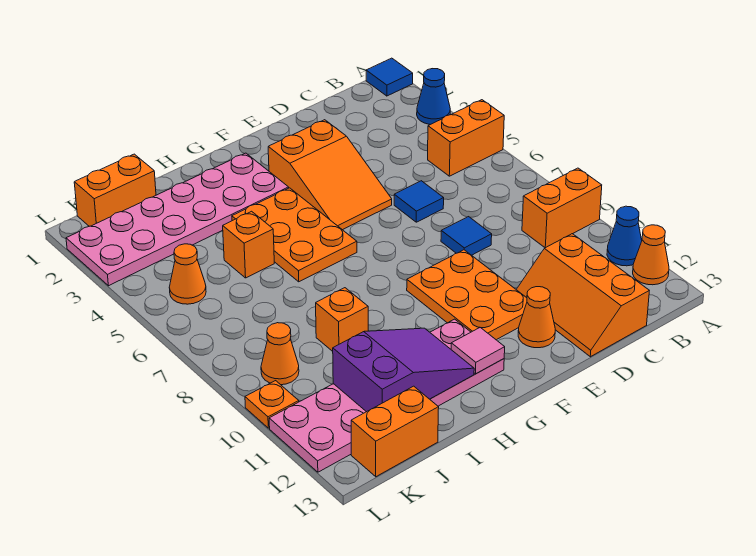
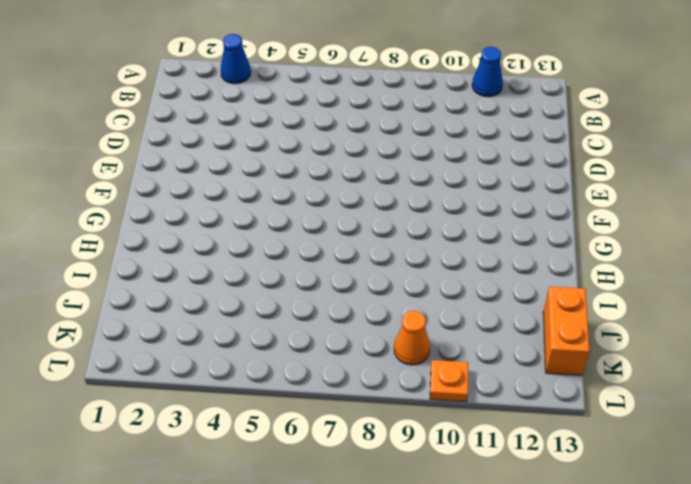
none -> blue tile A1 level 1
none -> orange brick A5:B5 level 1
none -> orange brick A9:B9 level 1

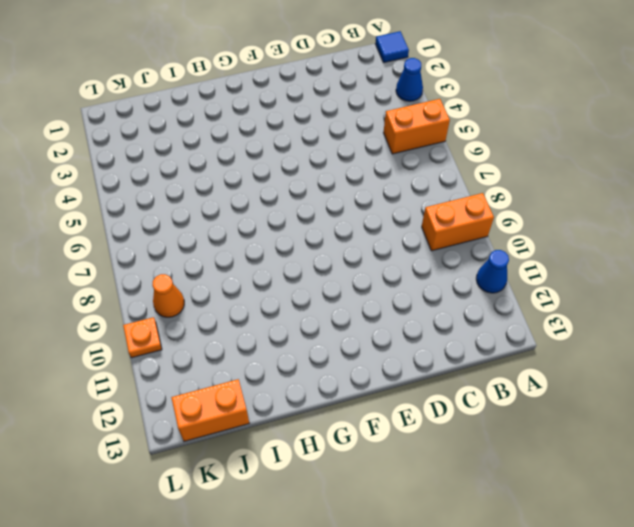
none -> orange cone A12 level 1
none -> orange slope C11:D13 level 1 top C
none -> blue tile D6 level 1

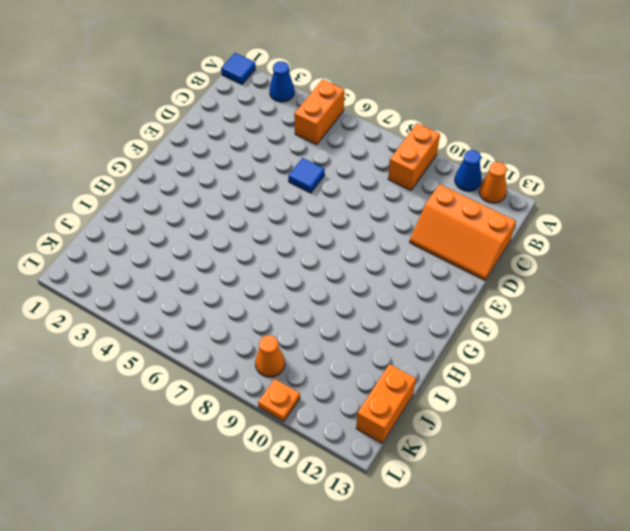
none -> blue tile D8 level 1
none -> orange slope E3:F5 level 1 top 3
none -> orange plate E9:F11 level 1

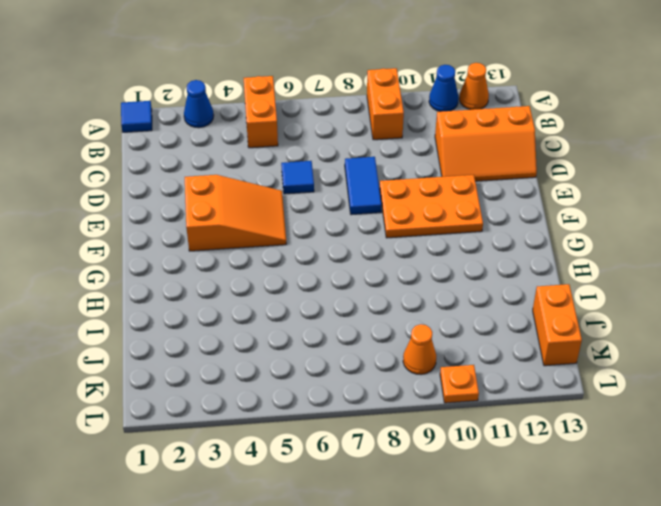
blue tile D8:E8 level 1 -> blue tile D8 level 1
none -> orange cone E12 level 1
none -> pink plate G2:L3 level 1
none -> orange plate G4:H6 level 1

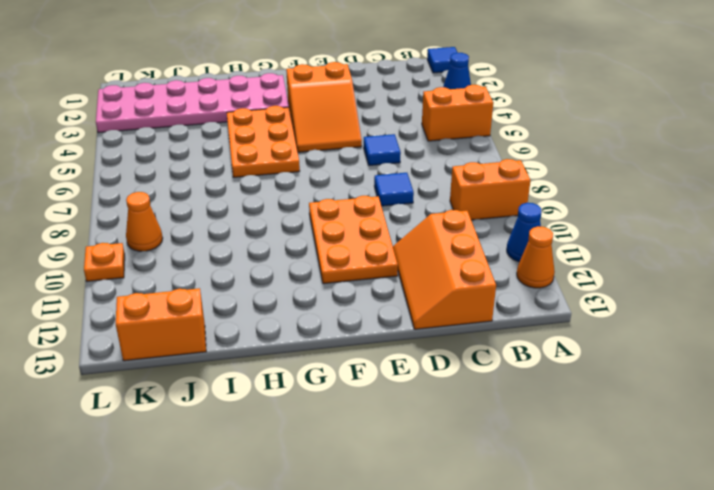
none -> orange cone E12 level 1
none -> pink plate G11:L12 level 1
none -> orange brick I5 level 1

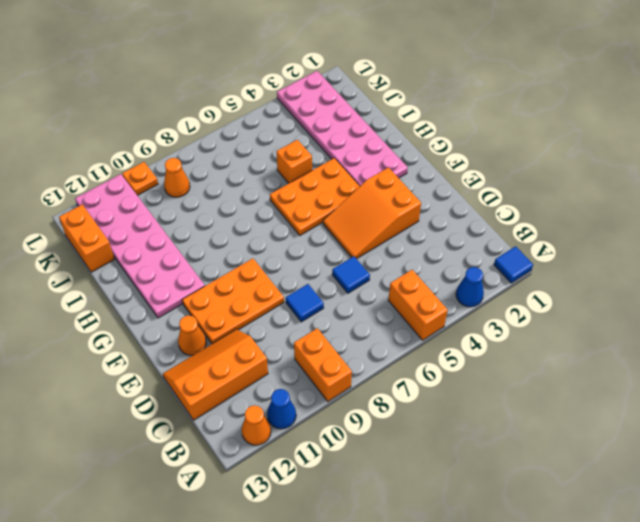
none -> orange brick I9 level 1
none -> orange brick J1:K1 level 1
none -> orange cone K5 level 1

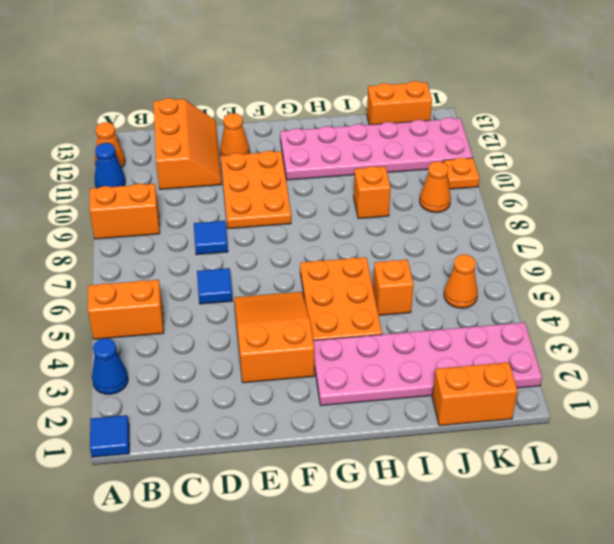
none -> pink tile G12 level 2
none -> purple slope H11:J12 level 2 top J

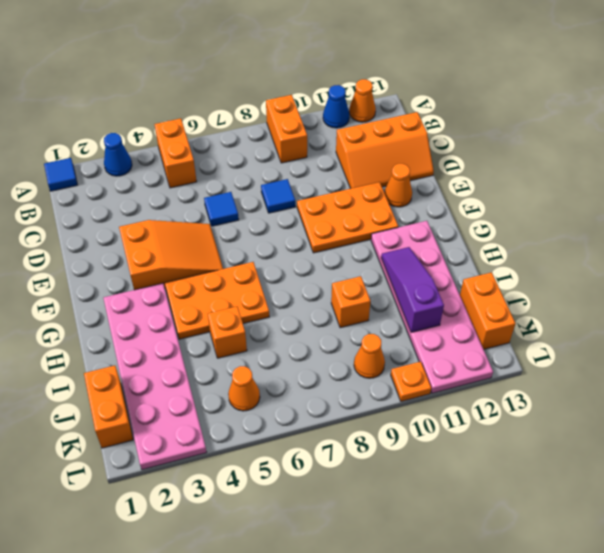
purple slope H11:J11 level 2 top J -> purple slope H11:J12 level 2 top J
none -> pink tile G12 level 2

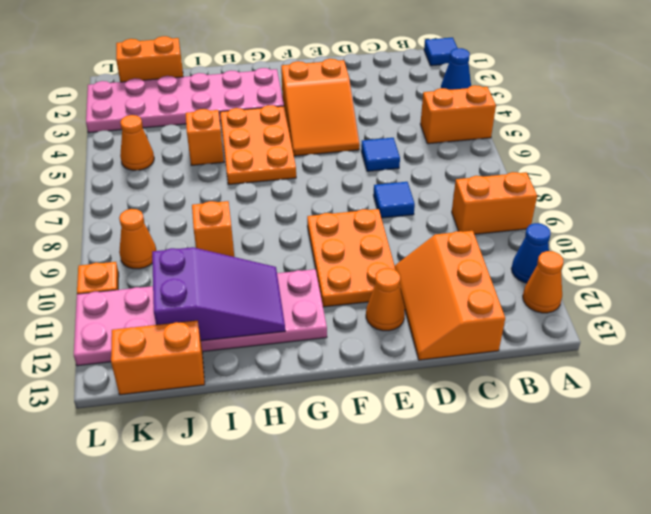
none -> pink tile G12 level 2

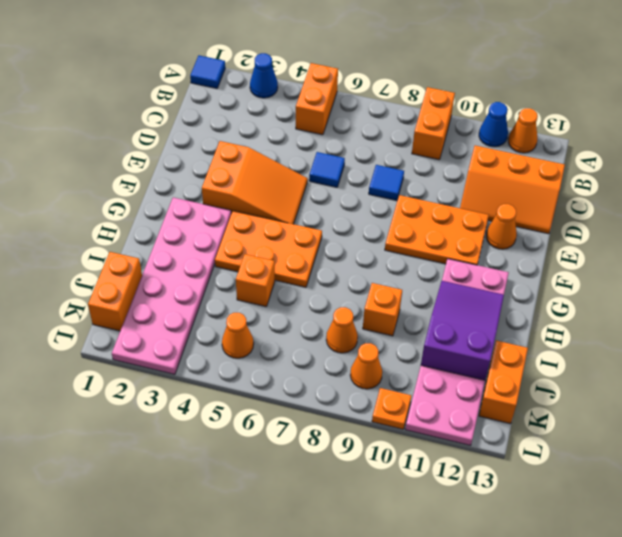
orange cone J8 level 1 -> none
none -> pink tile G12 level 2

